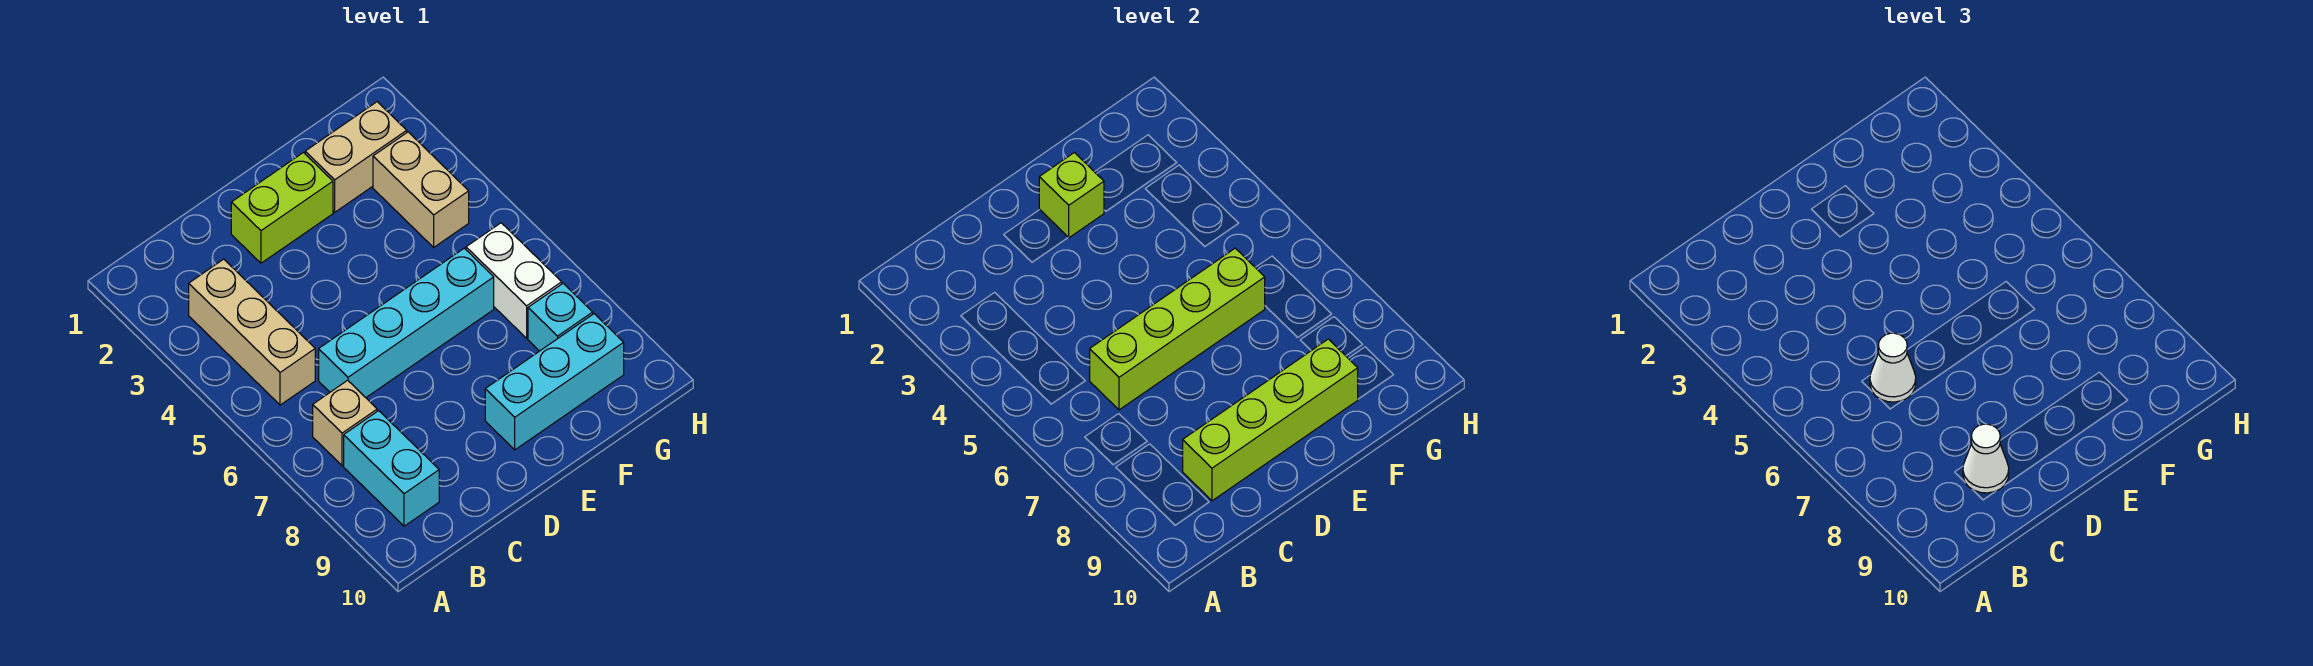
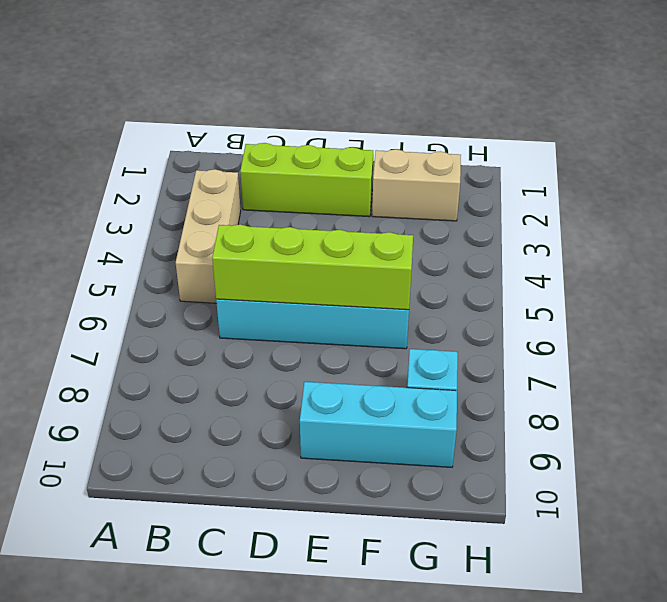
lime brick C2:E2 level 1 -> lime brick D2:E2 level 1
none -> tan brick B7 level 1
none -> cyan brick B8:B9 level 1
none -> tan brick G3:G4 level 1

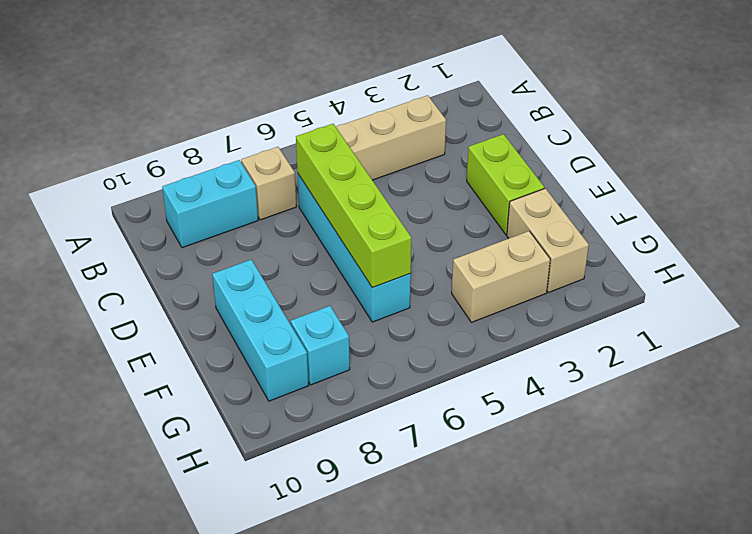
none -> white brick G6:G7 level 1
none -> lime brick C9:F9 level 2
none -> lime brick E2 level 2

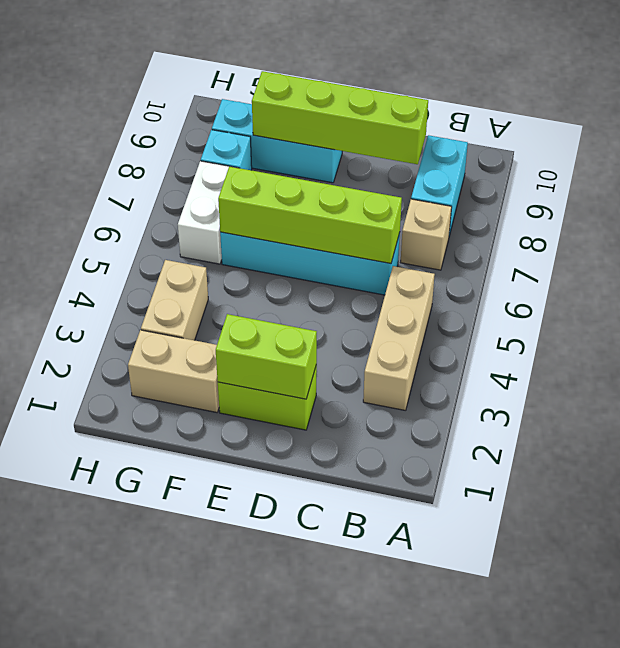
lime brick D2:E2 level 2 -> lime brick E2 level 2
none -> white cone C6 level 3
none -> white cone C9 level 3

